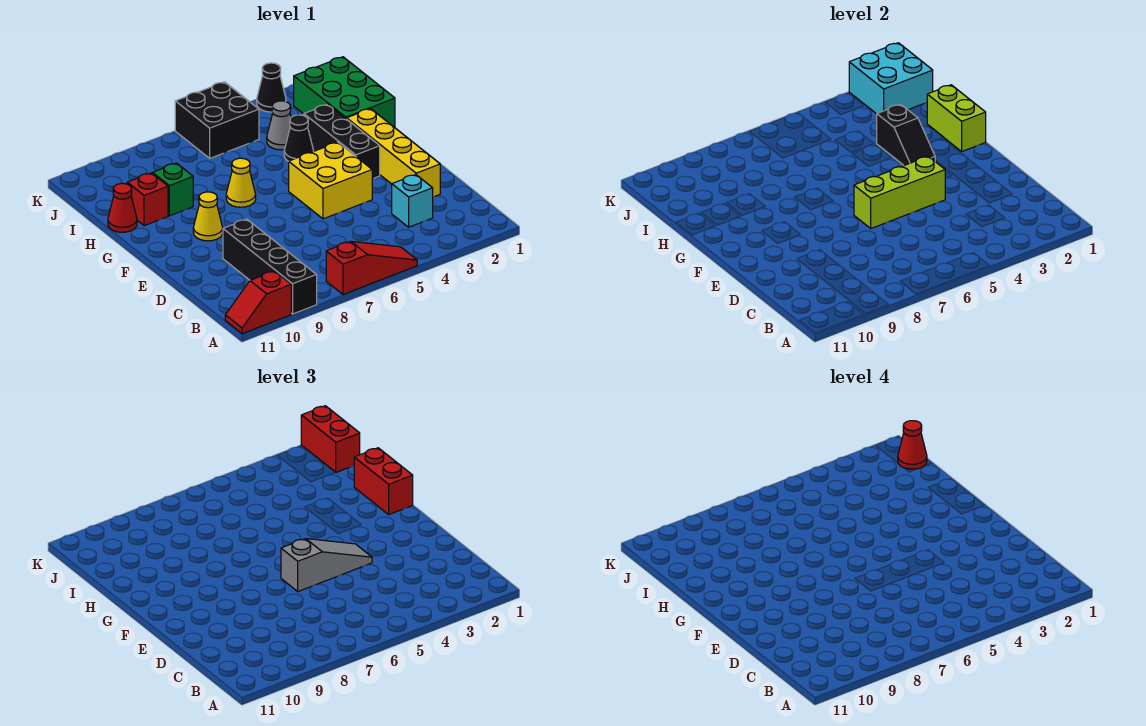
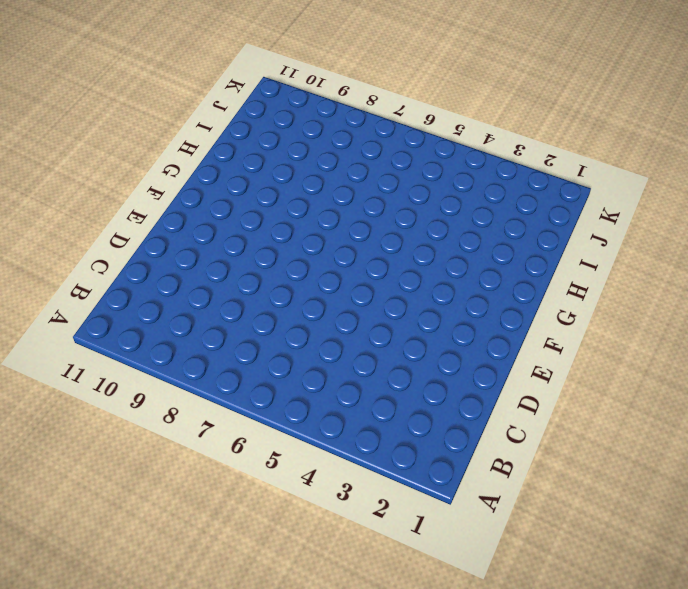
none -> red slope A5:A7 level 1 top 7
none -> black brick A9:D9 level 1
none -> red slope A10:A11 level 1 top 10

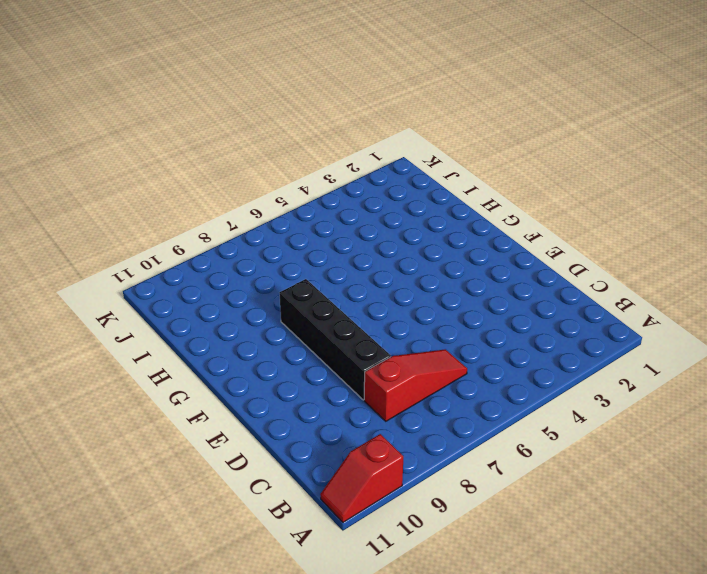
red slope C6:C8 level 1 top 8 -> red slope A5:A7 level 1 top 7
black brick D8:G8 level 1 -> black brick A9:D9 level 1
none -> cyan brick C3 level 1
none -> yellow brick D2:G2 level 1
none -> yellow brick E4:F5 level 1

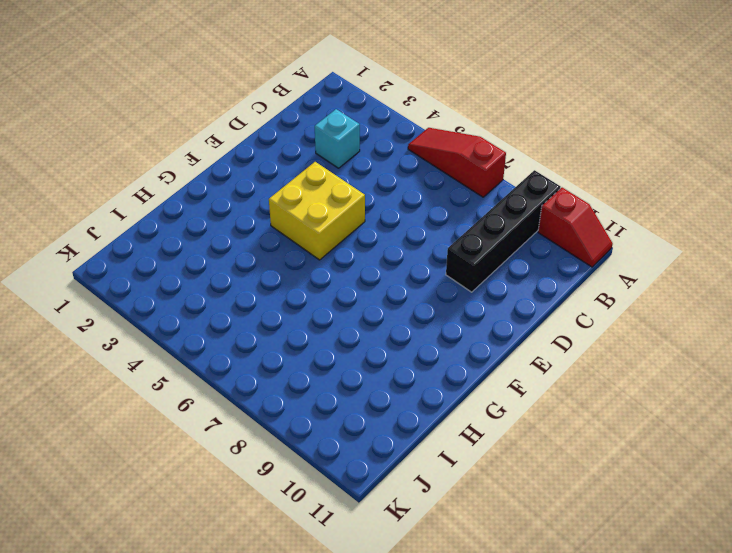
none -> yellow brick D2:G2 level 1
none -> black brick F3:H3 level 1
none -> yellow cone F9 level 1

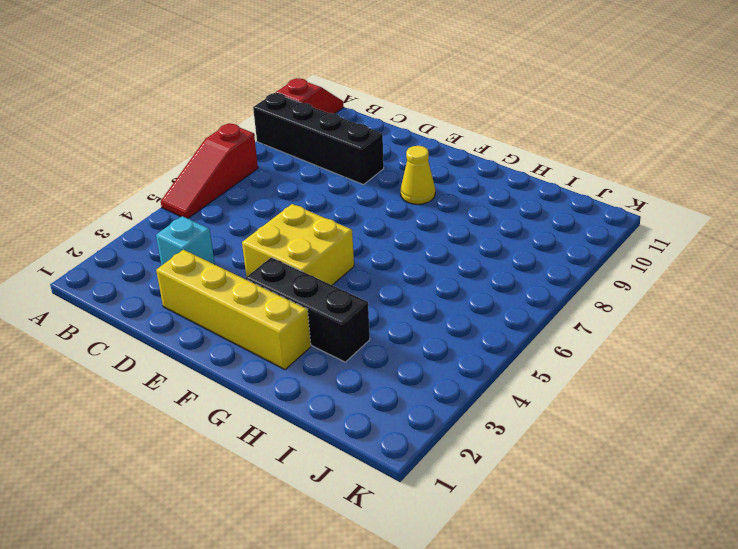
none -> yellow cone G7 level 1
none -> green brick H1:J2 level 1
none -> black cone H4 level 1

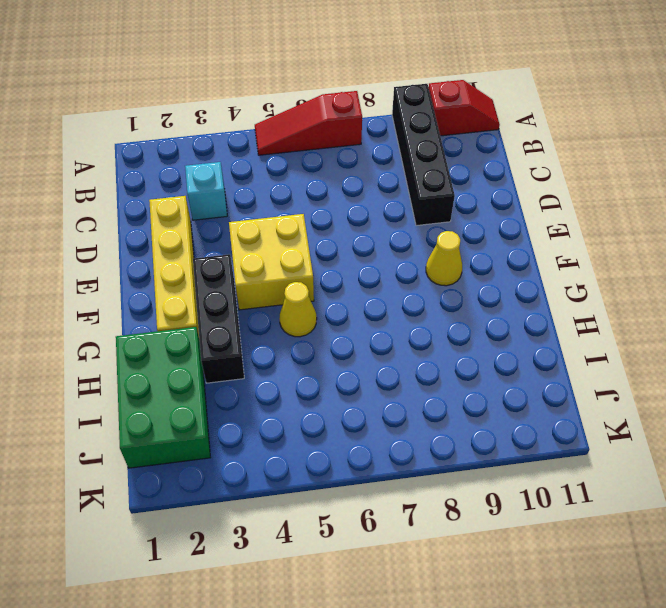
yellow cone G5 level 1 -> yellow cone G7 level 1
none -> black cone H4 level 1
none -> green brick H9 level 1
none -> red brick H10 level 1

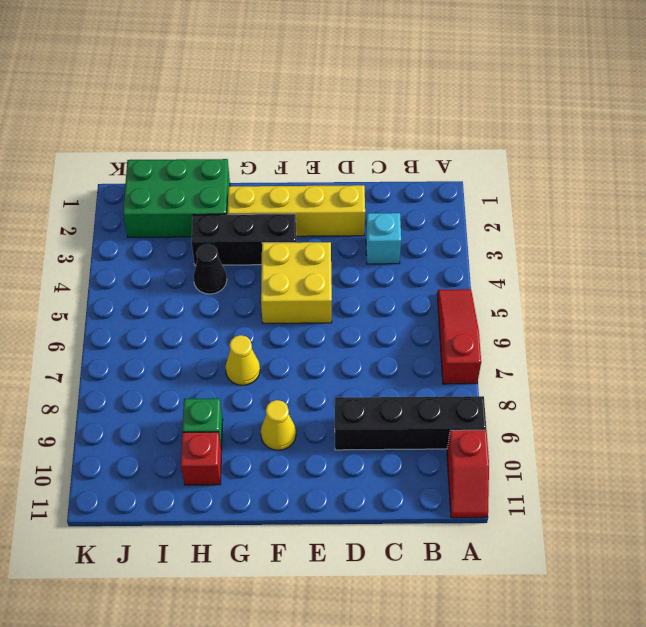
none -> red cone H11 level 1
none -> grey cone I4 level 1
none -> black brick J5:K6 level 1

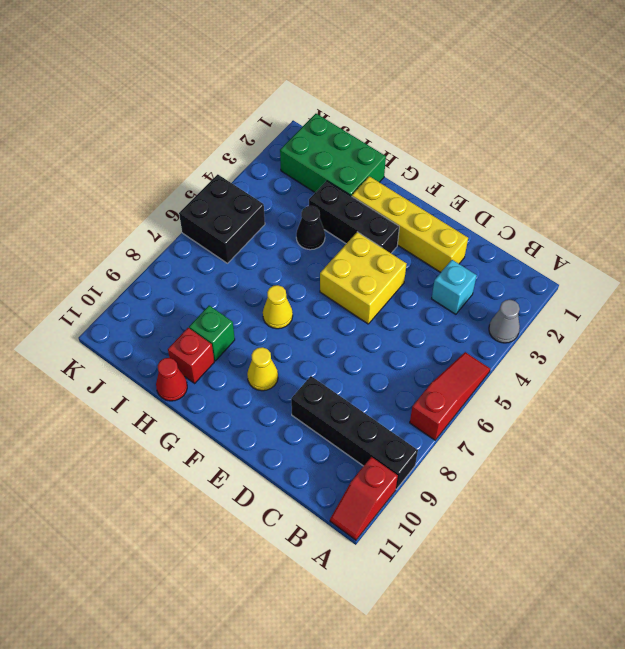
grey cone A3 level 1 -> grey cone I4 level 1
none -> black cone K3 level 1
none -> lime brick E4:E6 level 2
none -> lime brick G1:H1 level 2

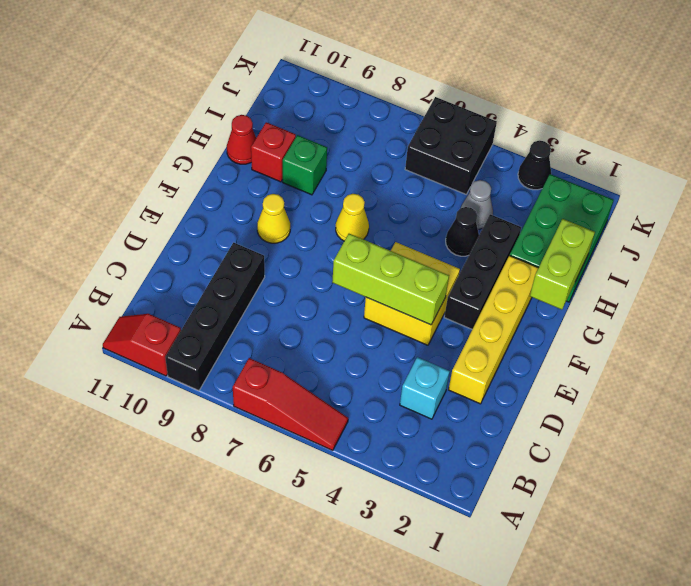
none -> black slope G3:H3 level 2 top H
none -> cyan brick J1:K2 level 2
none -> grey slope E4:E6 level 3 top 6

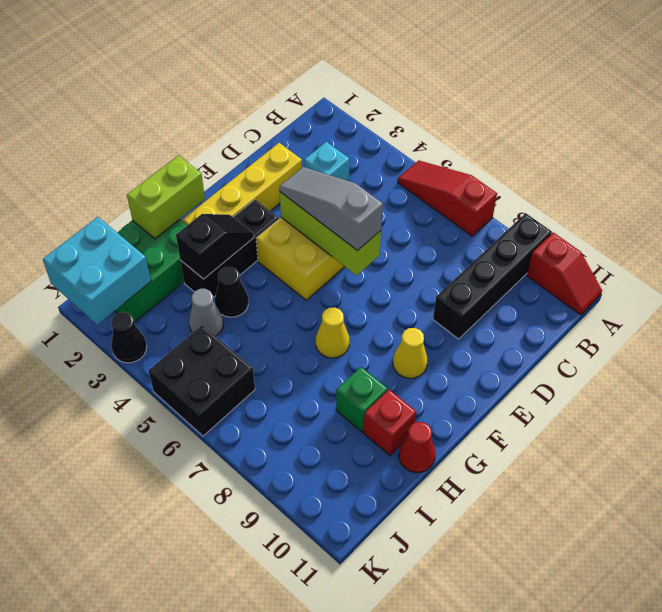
none -> red brick G1:H1 level 3
none -> red brick J1:K1 level 3
none -> red cone J1 level 4

